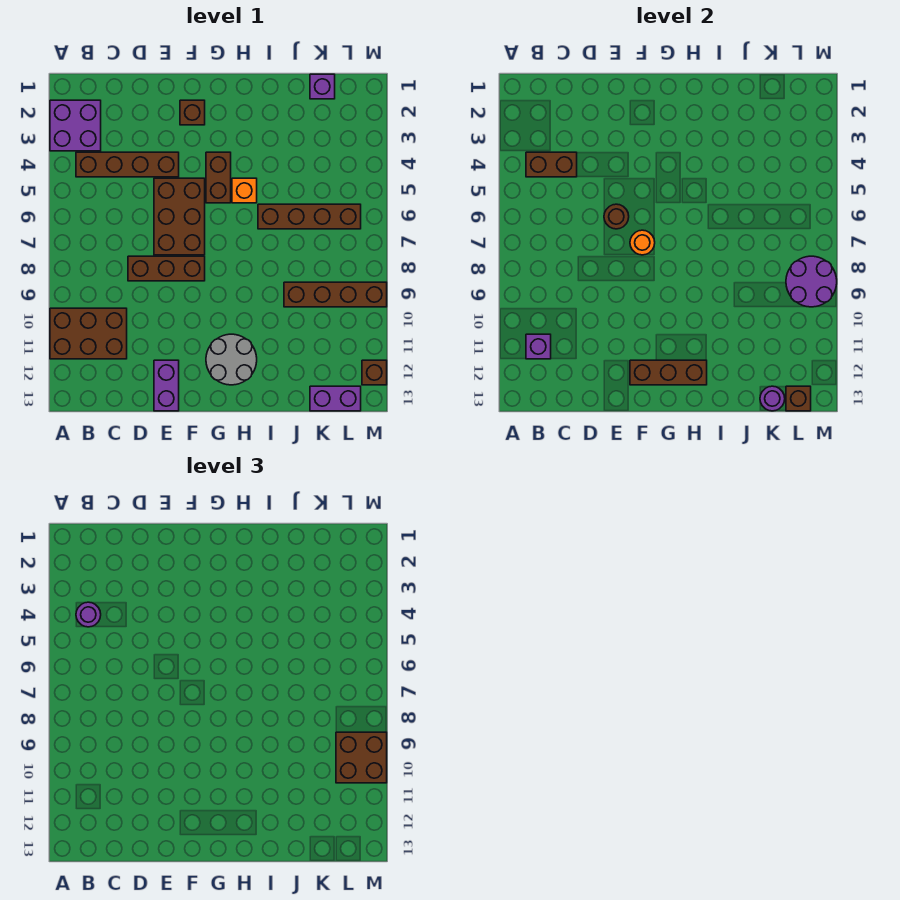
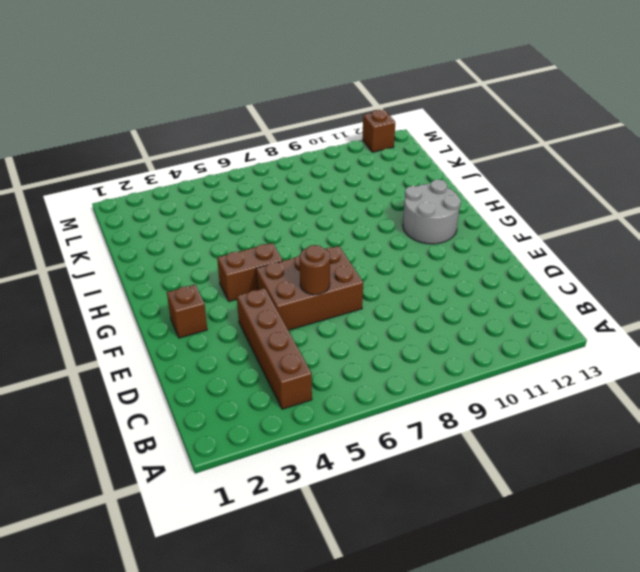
none -> purple brick A2:B3 level 1
none -> brown brick A10:C11 level 1
none -> brown brick D8:F8 level 1

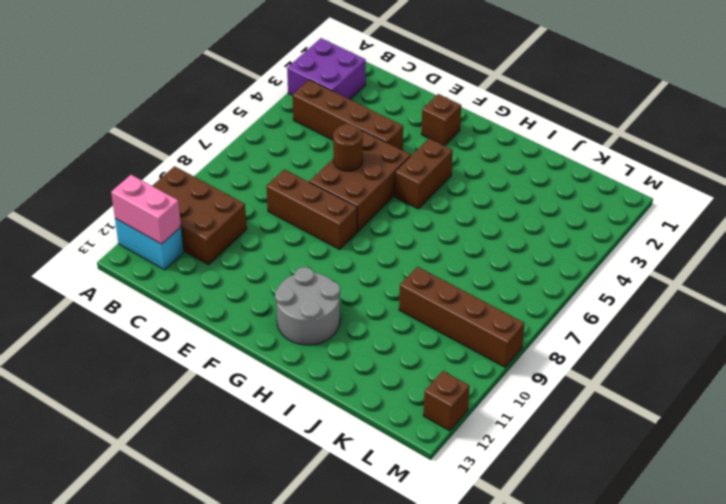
cyan brick A12:B12 level 1 -> none
pink brick A12:B12 level 2 -> none
none -> purple brick E12:E13 level 1
none -> orange brick H5 level 1
none -> brown brick I6:L6 level 1

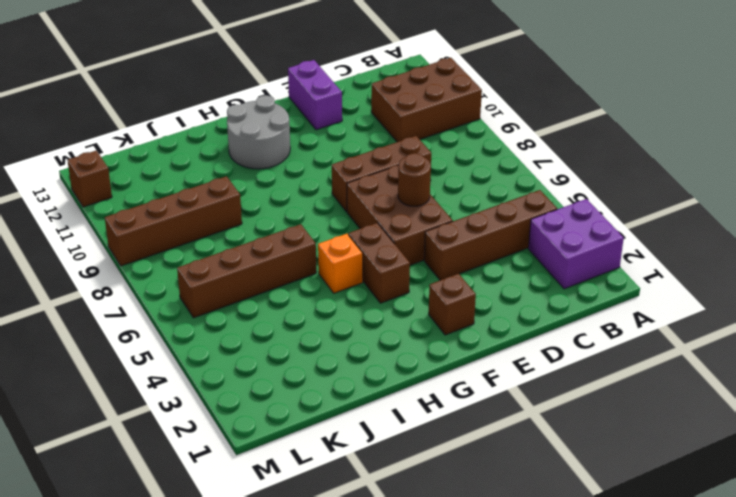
none -> purple brick K1 level 1
none -> purple brick K13:L13 level 1
none -> brown brick B4:C4 level 2

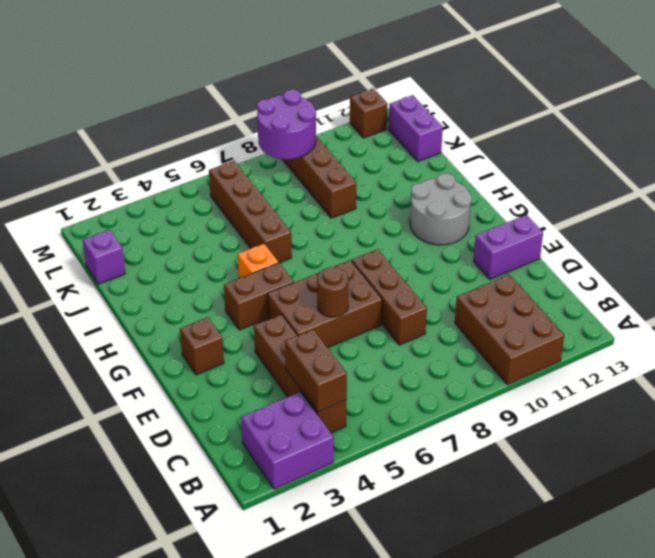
none -> purple brick B11 level 2
none -> orange round brick F7 level 2
none -> brown brick F12:H12 level 2

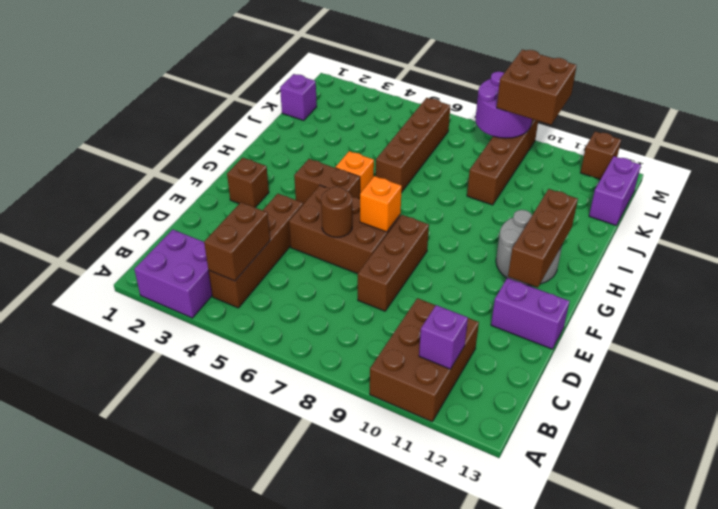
orange brick F7 level 2 -> orange round brick F7 level 2
none -> purple round brick K13 level 2
none -> brown brick L13 level 2
none -> purple round brick B4 level 3

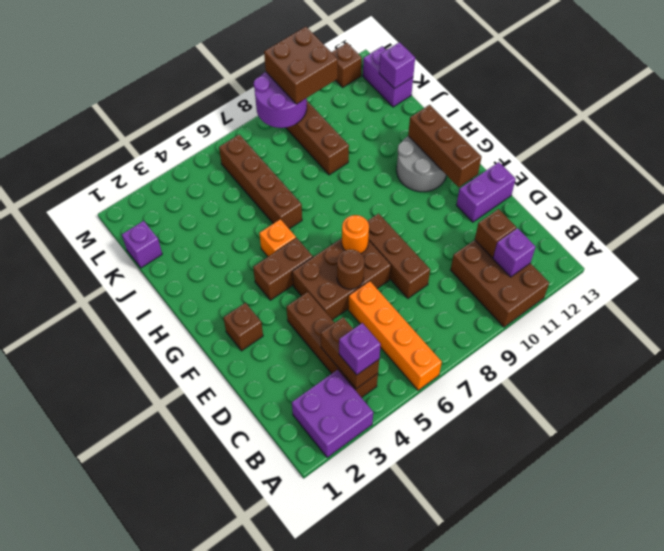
orange brick A6:D6 level 1 -> none
purple brick B4 level 3 -> purple round brick B4 level 3
brown brick C11 level 2 -> brown brick L13 level 2
purple brick K13 level 2 -> purple round brick K13 level 2

